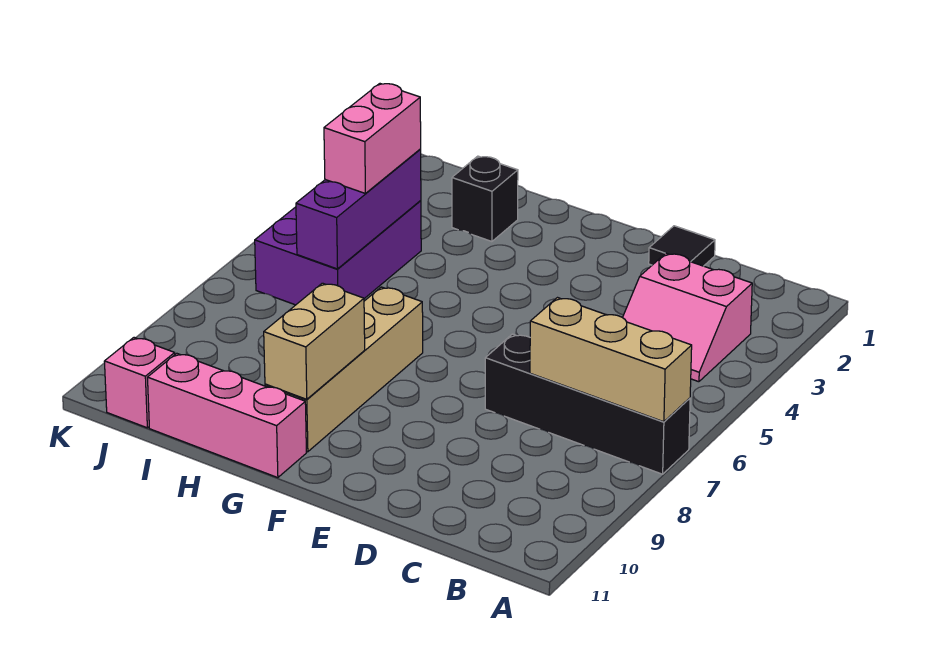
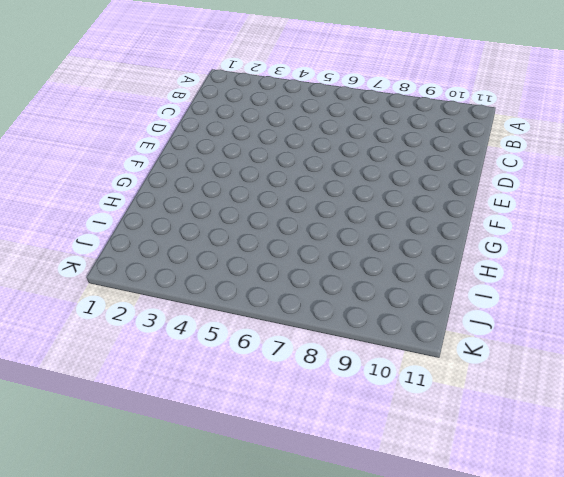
none -> black brick A7:D7 level 1
none -> pink slope B3:C4 level 1 top 3
none -> black tile D1 level 1

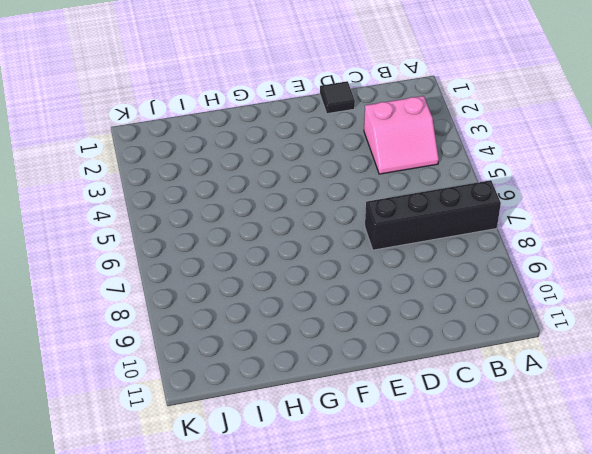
none -> tan brick G7:G10 level 1
none -> pink brick G11:I11 level 1
none -> black brick H2 level 1

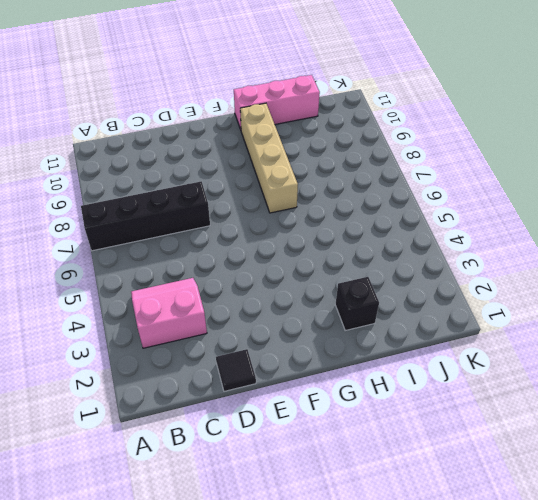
none -> purple brick I4:J6 level 1
none -> pink brick J11 level 1
none -> tan brick A7:C7 level 2

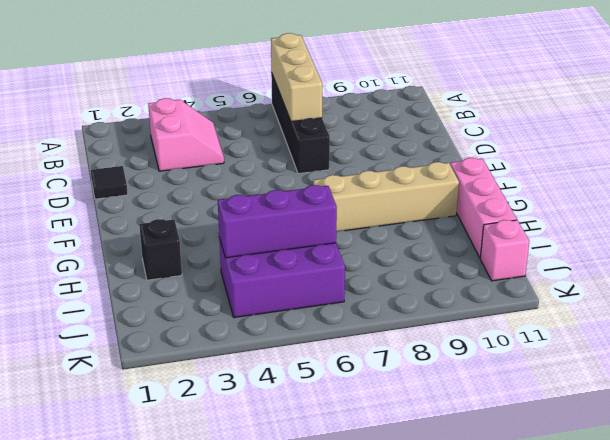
none -> tan brick G9:G10 level 2
none -> pink brick I4:I5 level 3

